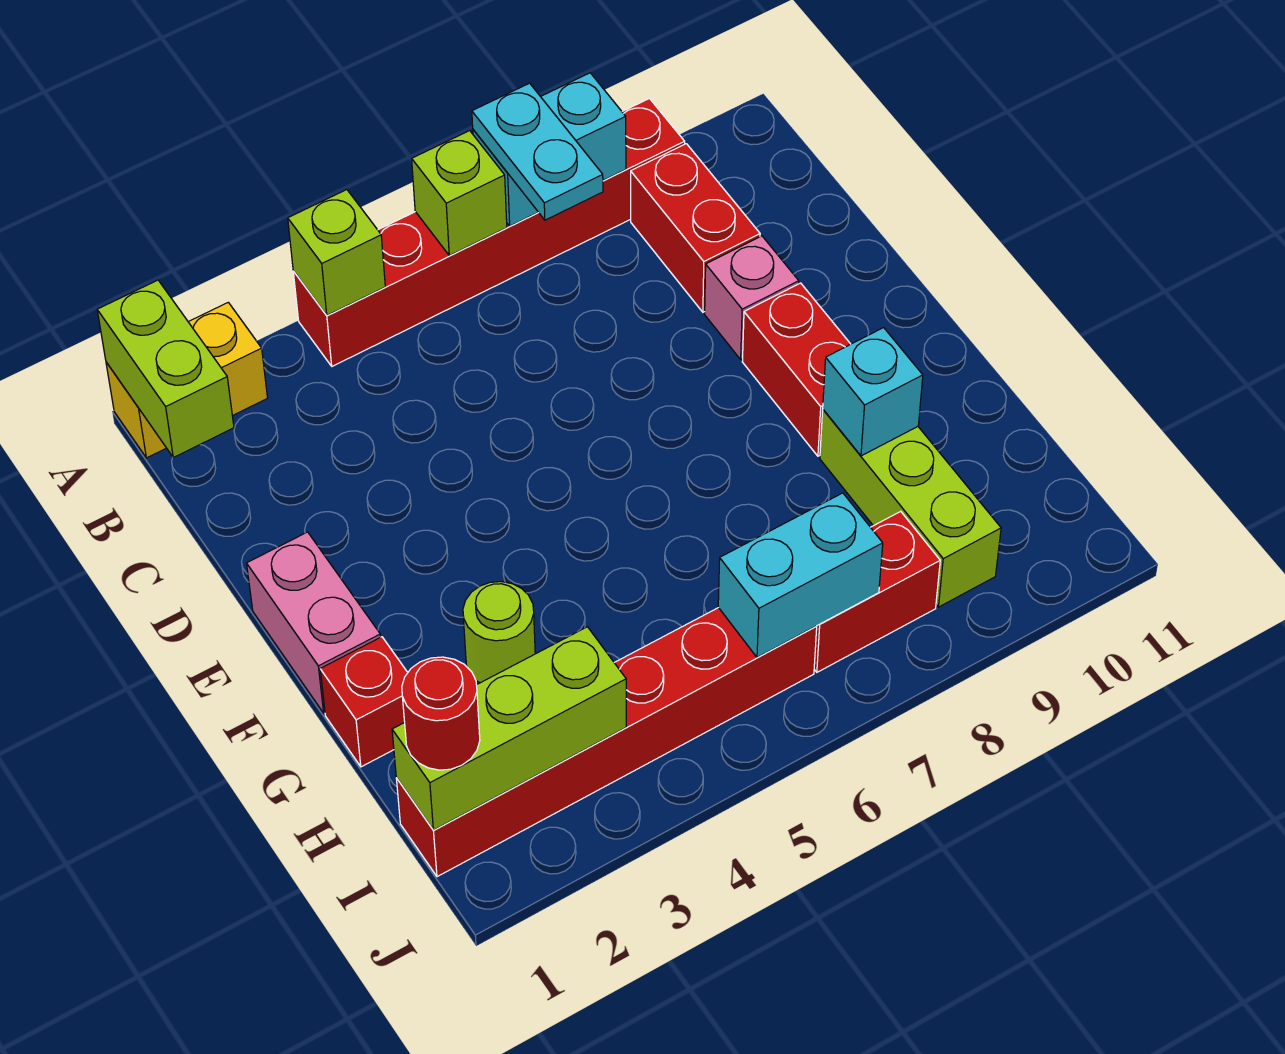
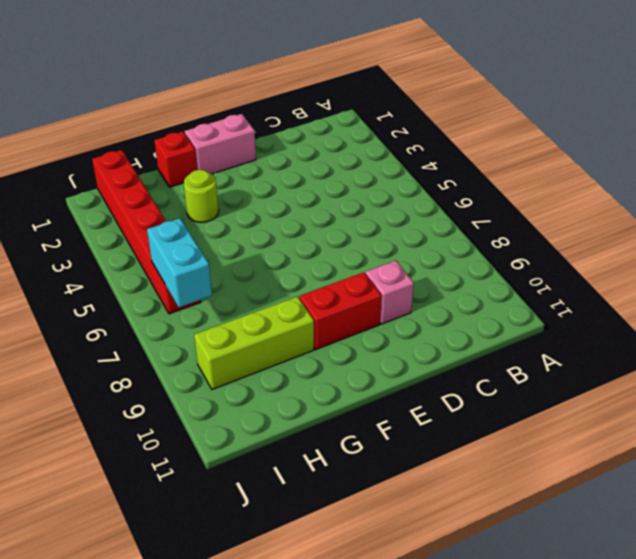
none -> yellow brick A1:A2 level 1
none -> red brick A4:A9 level 1
none -> red brick B9:C9 level 1

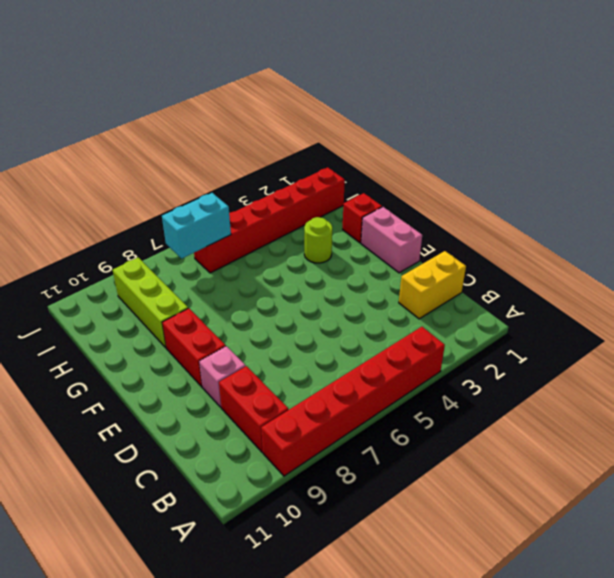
yellow brick C1:C2 level 1 -> yellow brick A1:A2 level 1
none -> red brick I7:I8 level 1
none -> lime brick A1:B1 level 2
none -> lime brick A4 level 2

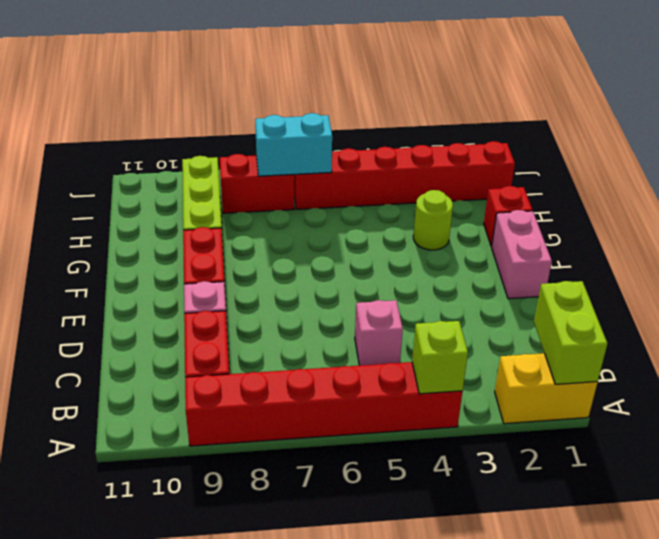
pink brick C5 level 1 -> none
none -> lime brick A6 level 2
none -> cyan brick A7:A8 level 2
none -> cyan brick G9 level 2

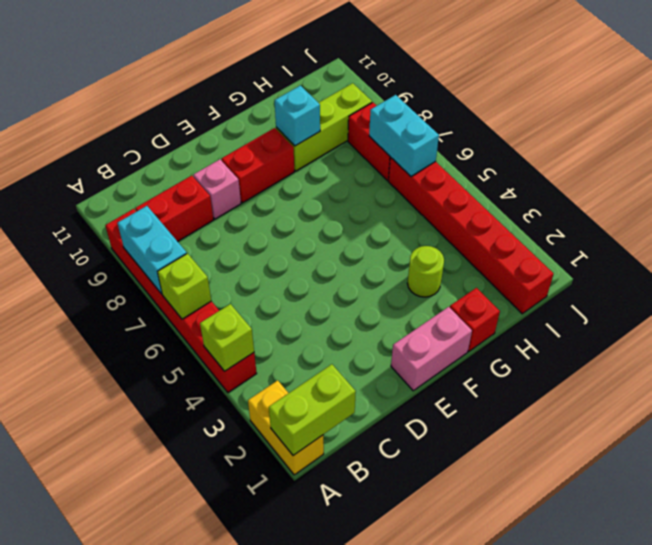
none -> lime brick I1:I3 level 2
none -> cyan plate A7:B7 level 3
none -> red round brick I1 level 3

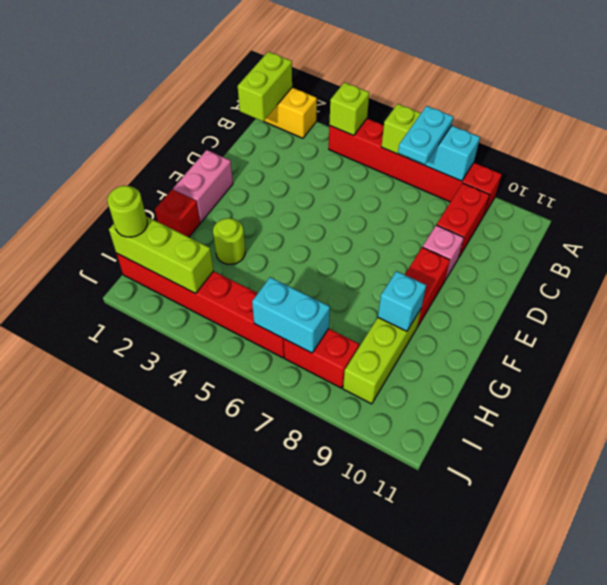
lime round brick I1 level 3 -> red round brick I1 level 3

